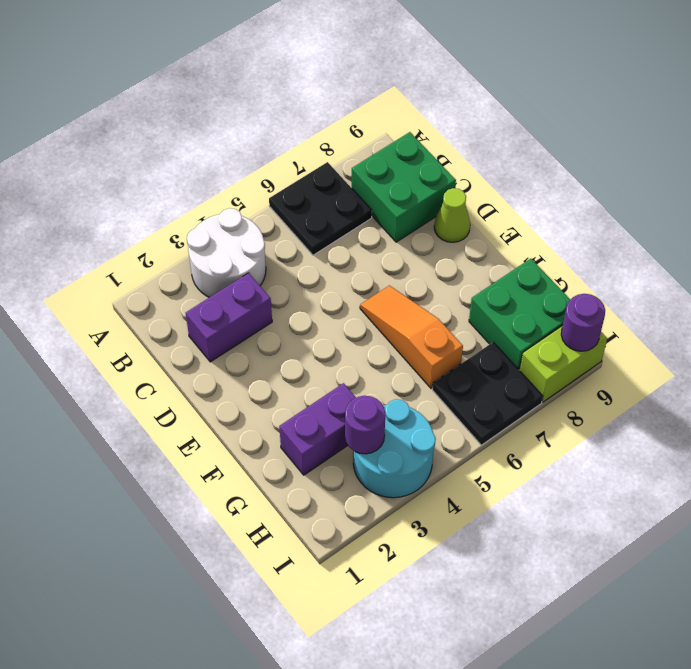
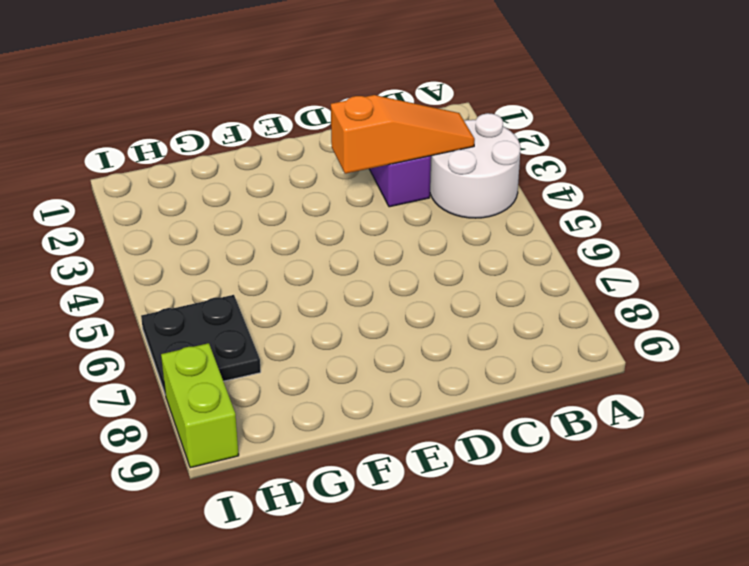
orange slope B3:D3 level 2 top D -> orange slope E6:G6 level 1 top G
none -> black plate A6:B7 level 1
none -> green brick B8:C9 level 1
none -> lime cone D9 level 1

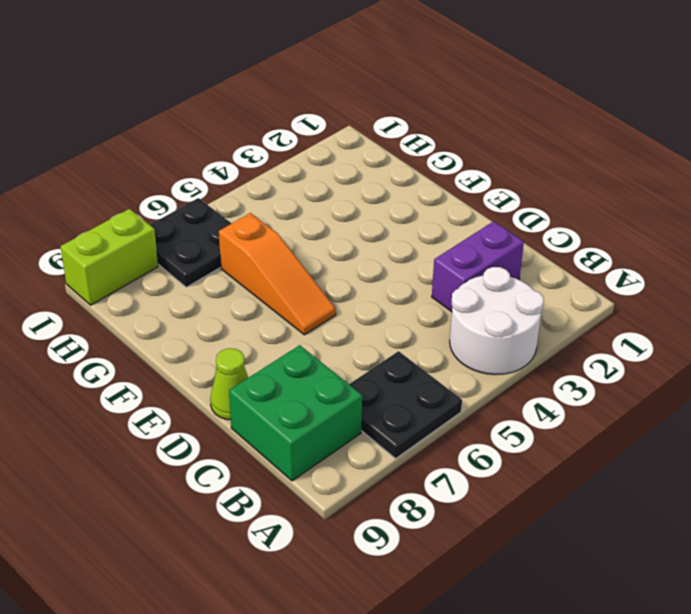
none -> purple brick G2:G3 level 1
none -> green brick G8:H9 level 1
none -> cyan round brick H3:I4 level 1

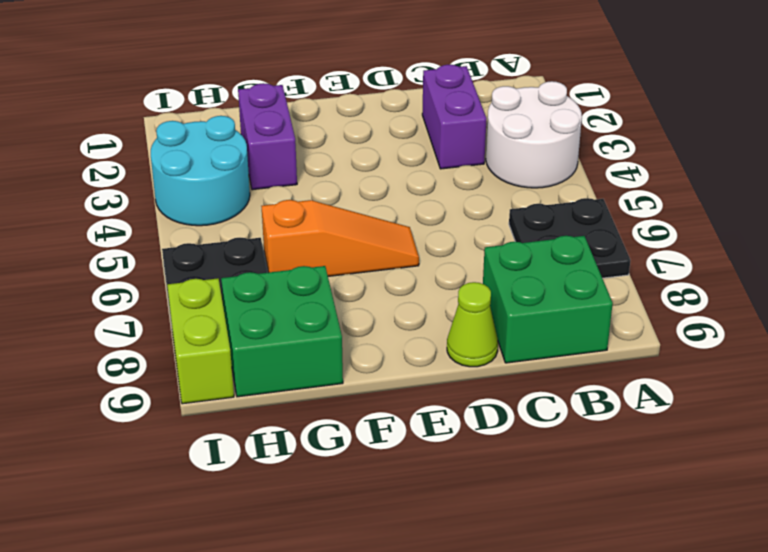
none -> purple round brick H3 level 2
none -> purple round brick I9 level 2

